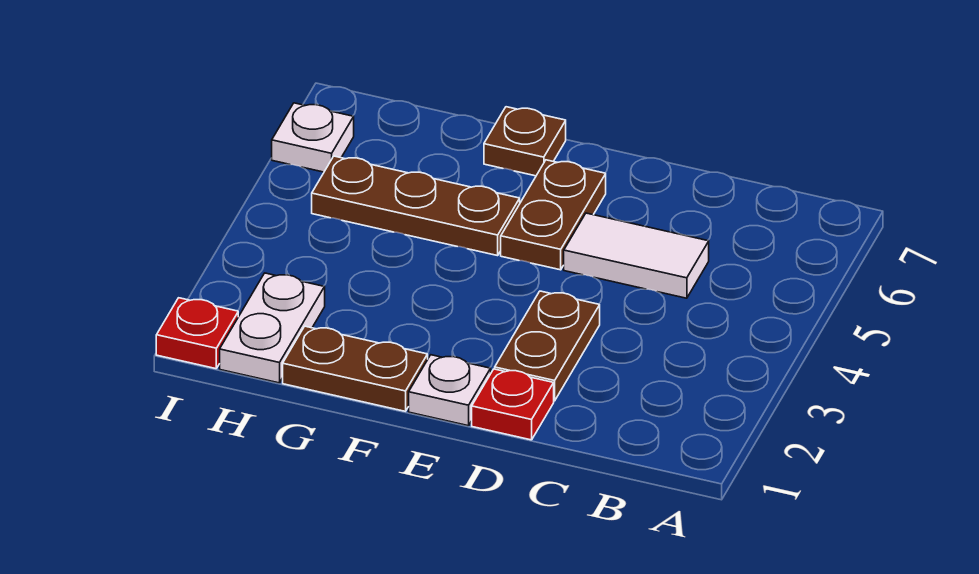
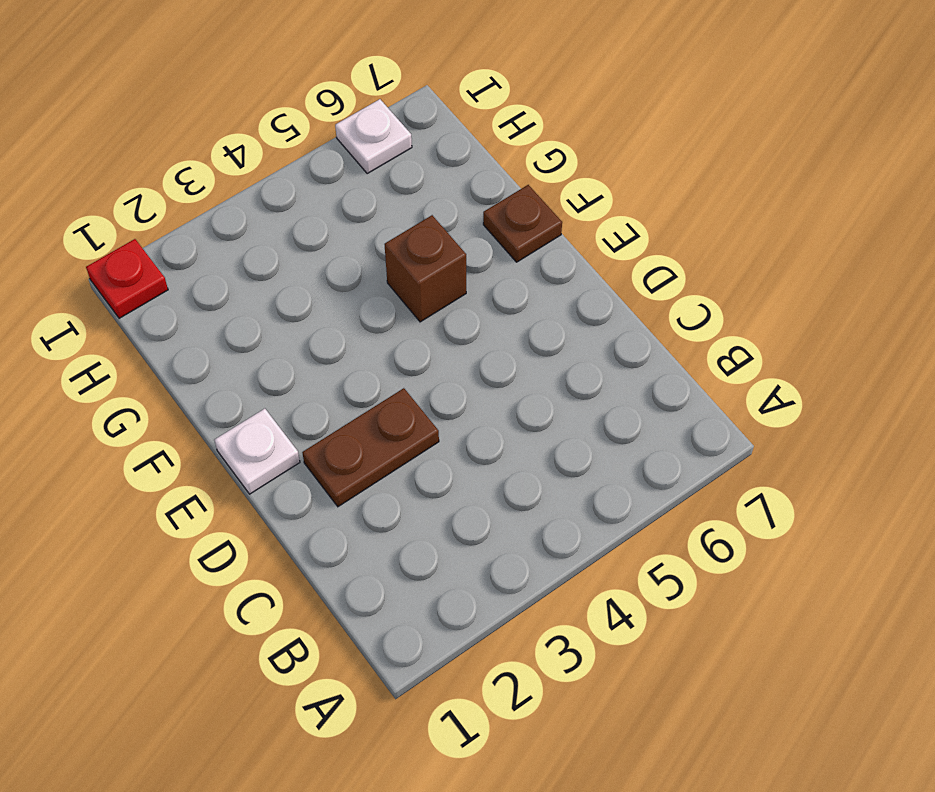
brown brick F5 level 1 -> brown plate F5:H5 level 1
none -> white tile C5:D5 level 1
none -> red plate D1 level 1

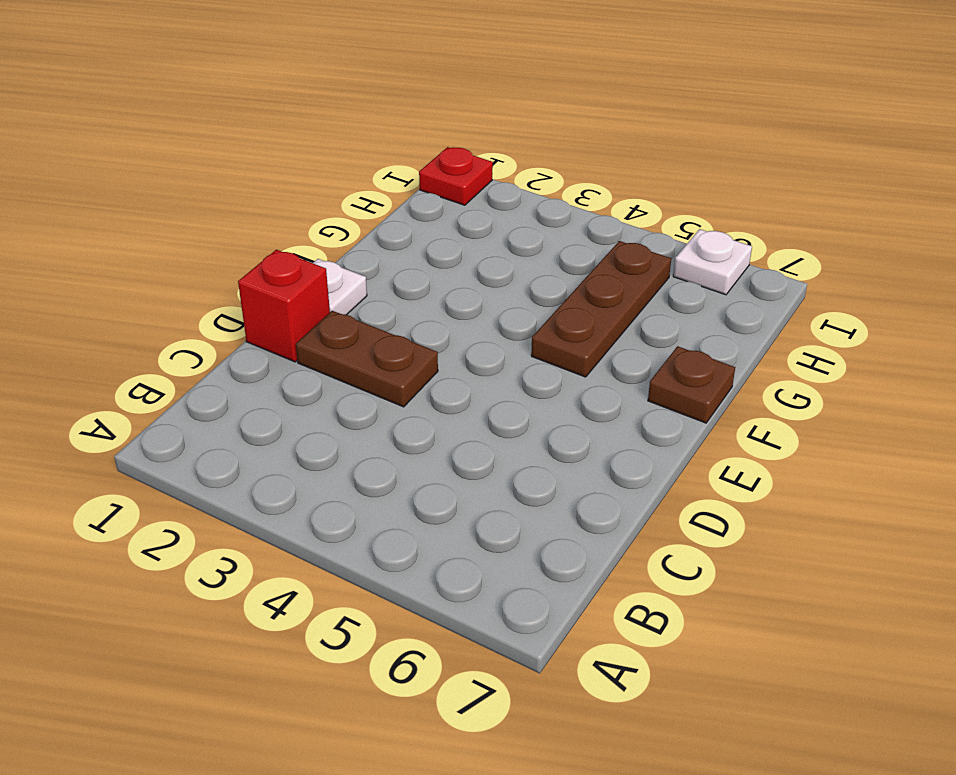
red brick D1 level 1 -> red plate D1 level 1
none -> white tile C5:D5 level 1
none -> brown plate E5:E6 level 1

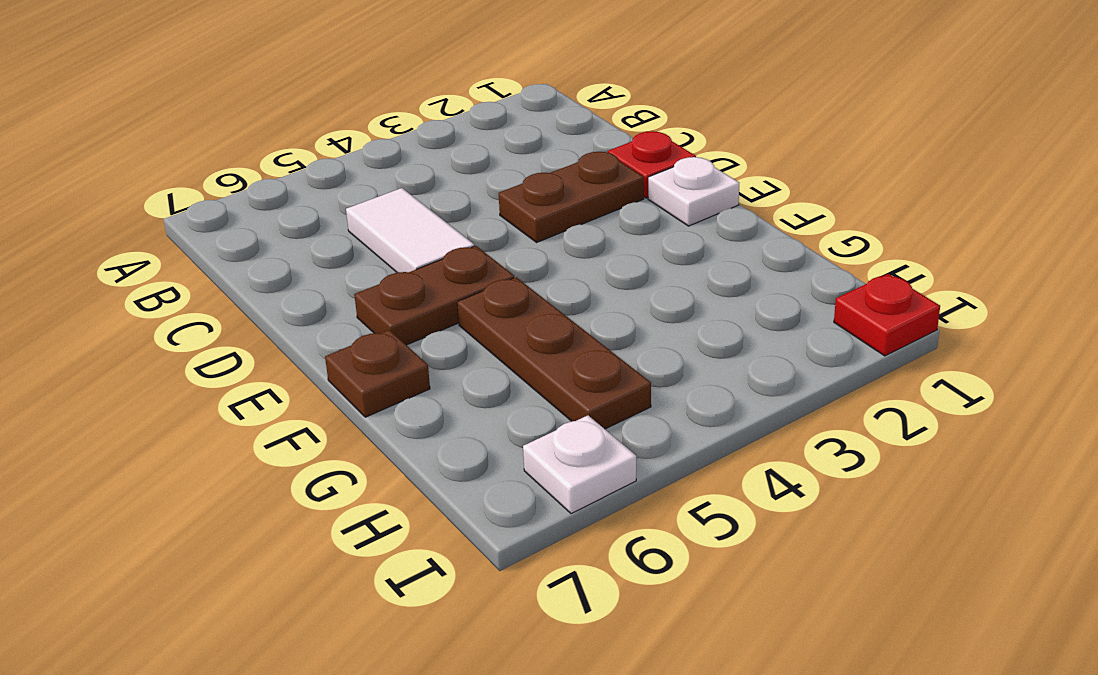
none -> brown plate F1:G1 level 1
none -> white plate H1:H2 level 1

